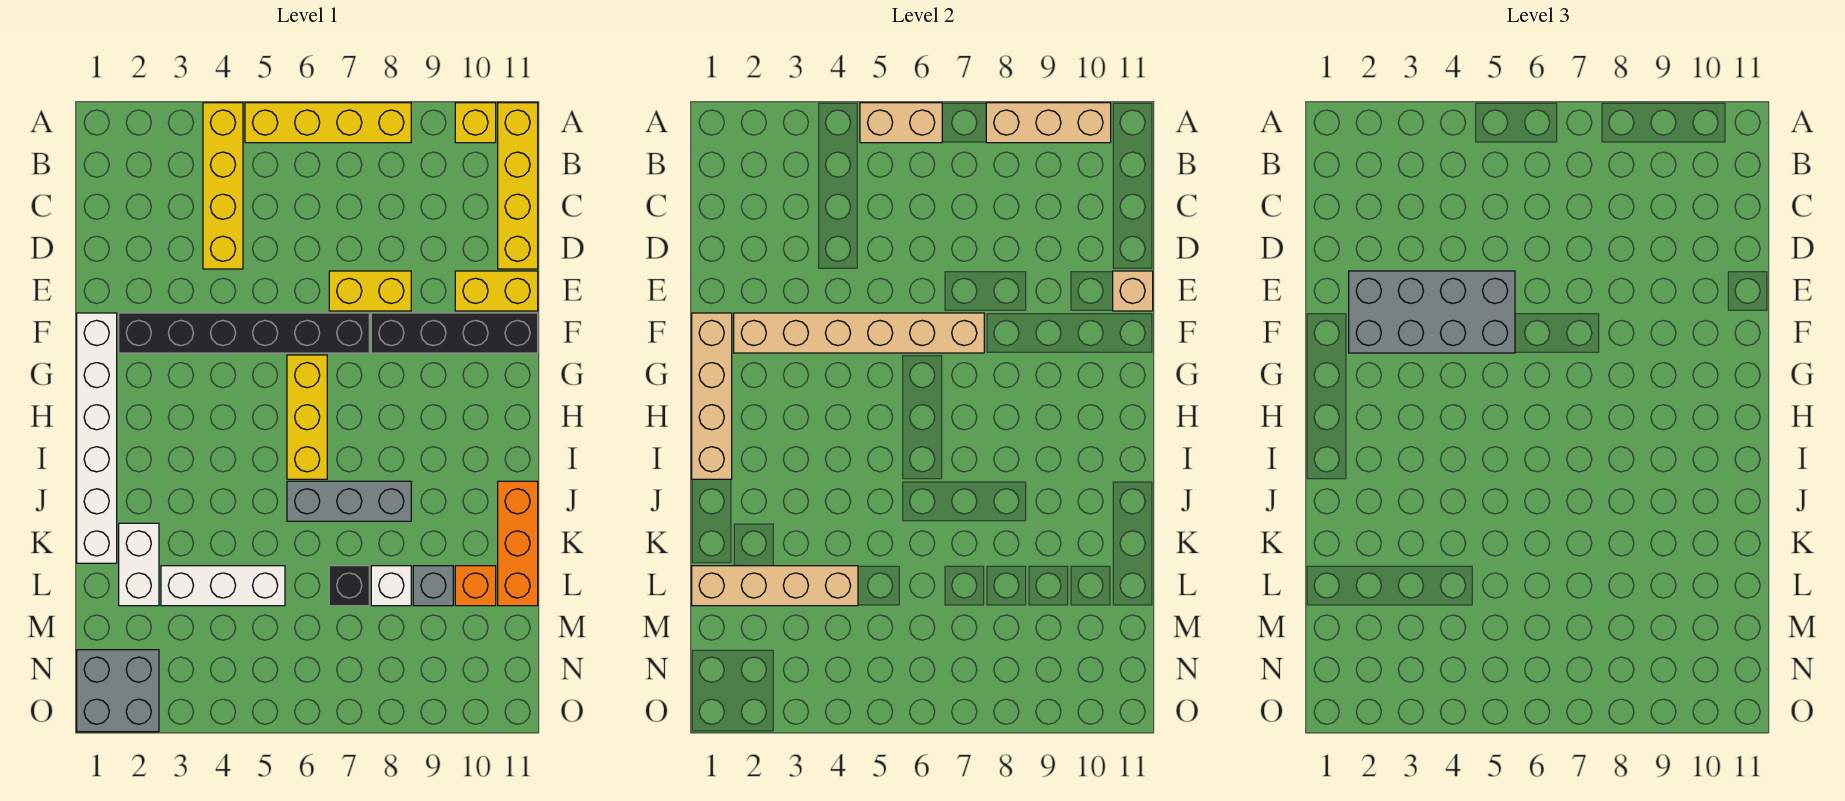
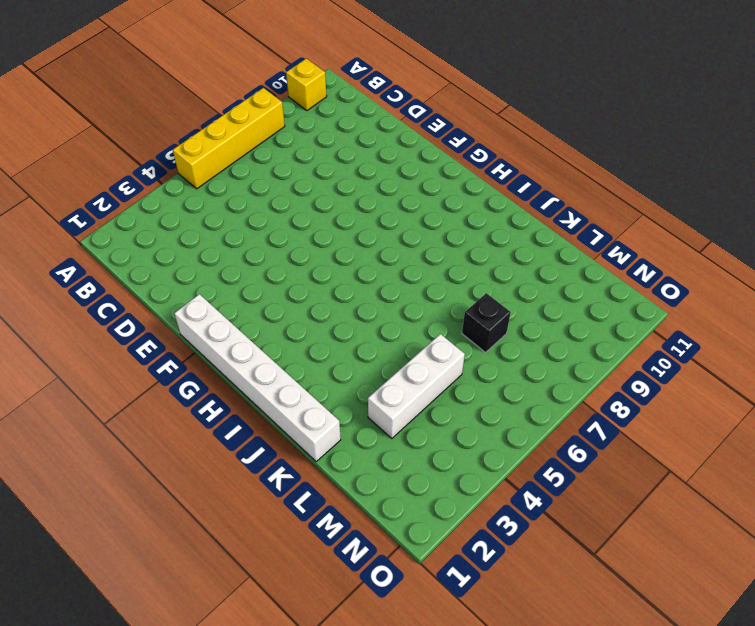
none -> yellow brick A4:D4 level 1
none -> yellow brick A11:D11 level 1
none -> yellow brick E7:E8 level 1

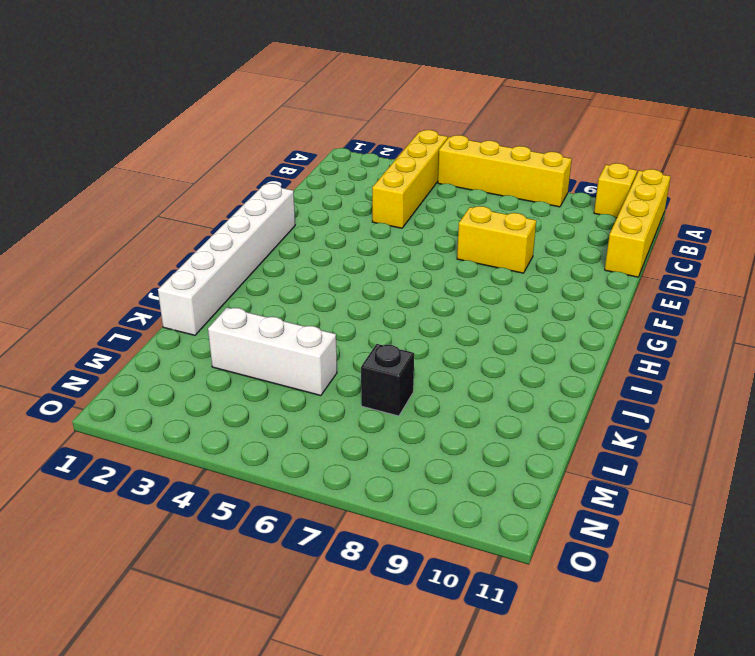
none -> yellow brick E10:E11 level 1
none -> black brick F2:F7 level 1
none -> black brick F8:F11 level 1

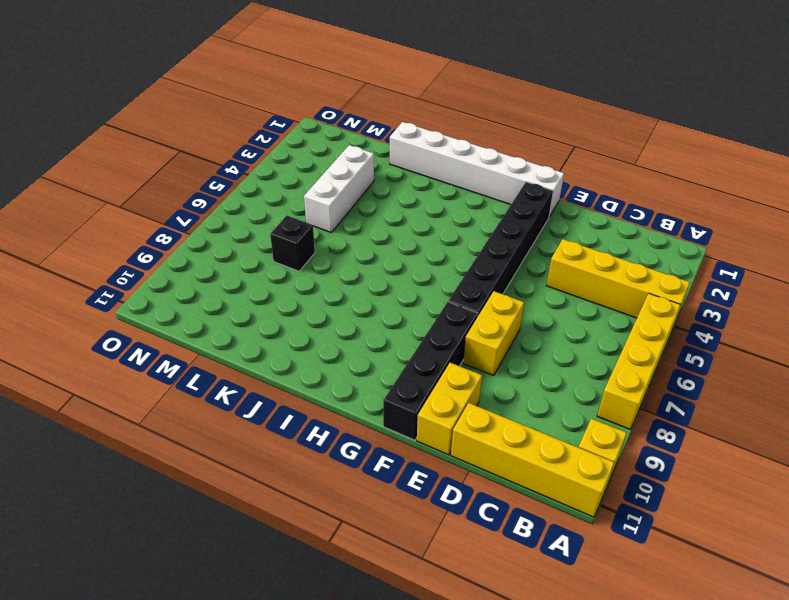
none -> yellow brick G6:I6 level 1
none -> grey brick J6:J8 level 1
none -> orange brick J11:L11 level 1

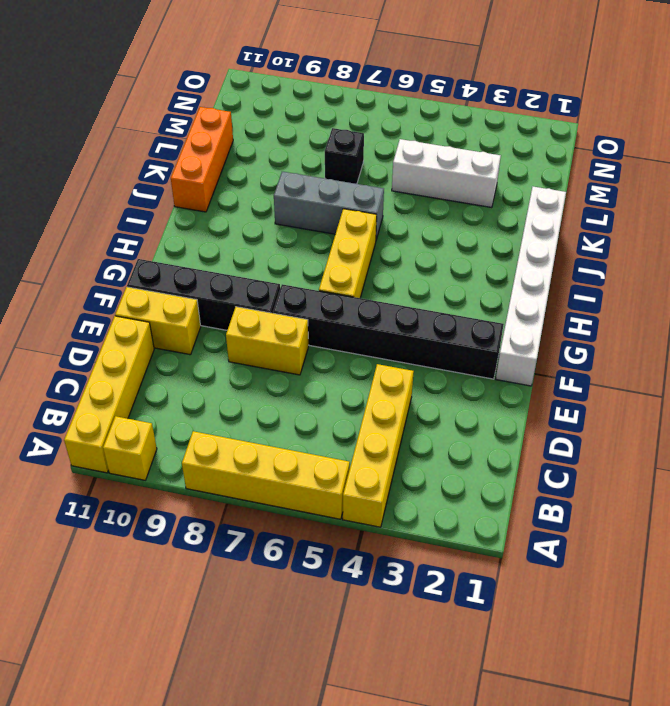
none -> white brick K2:L2 level 1
none -> white brick L8 level 1
none -> grey brick L9 level 1

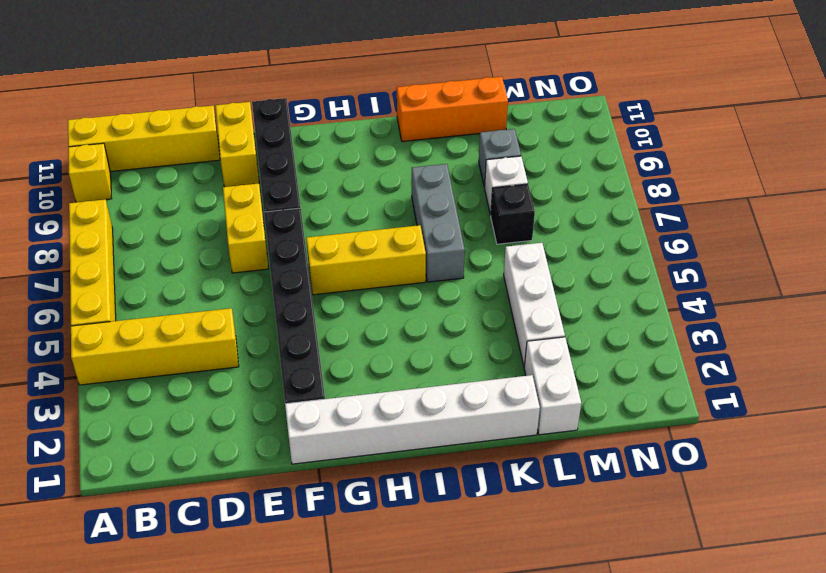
white brick L1:L2 level 1 -> white brick K2:L2 level 1
none -> orange brick L10 level 1
none -> grey brick N1:O2 level 1
none -> tan brick A5:A6 level 2

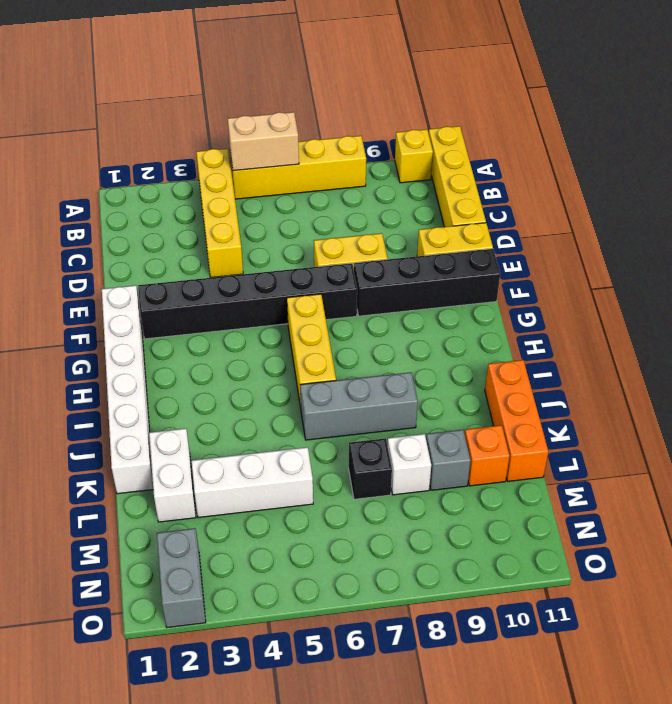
grey brick N2:O2 level 1 -> grey brick N1:O2 level 1
none -> tan brick A8:A10 level 2
none -> tan brick E11 level 2
none -> tan brick F1:I1 level 2

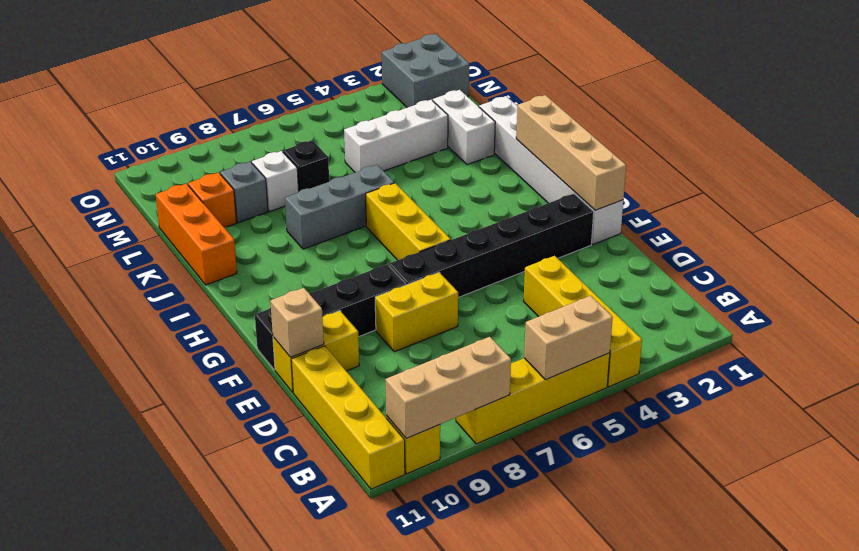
none -> tan brick F2:F7 level 2
none -> tan brick L1:L4 level 2
none -> grey brick E2:F5 level 3

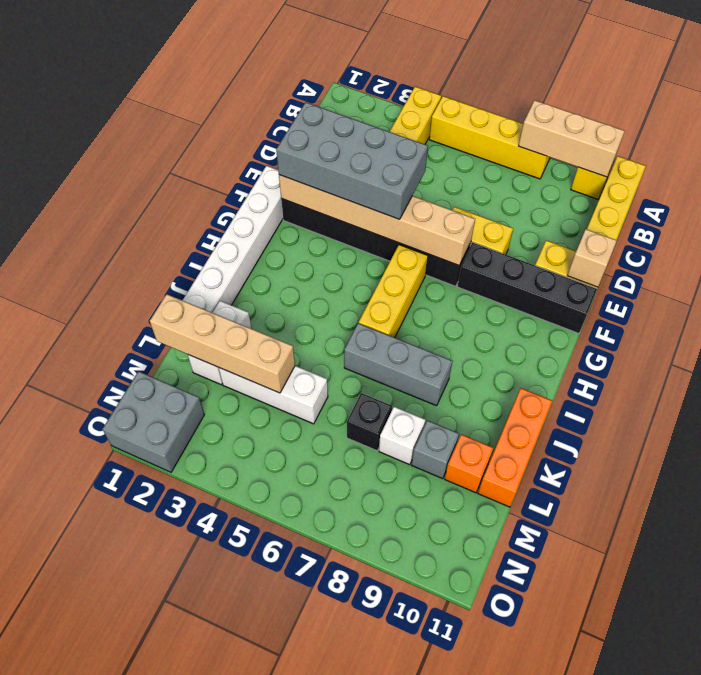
none -> tan brick A5:A6 level 2
none -> tan brick F1:I1 level 2

